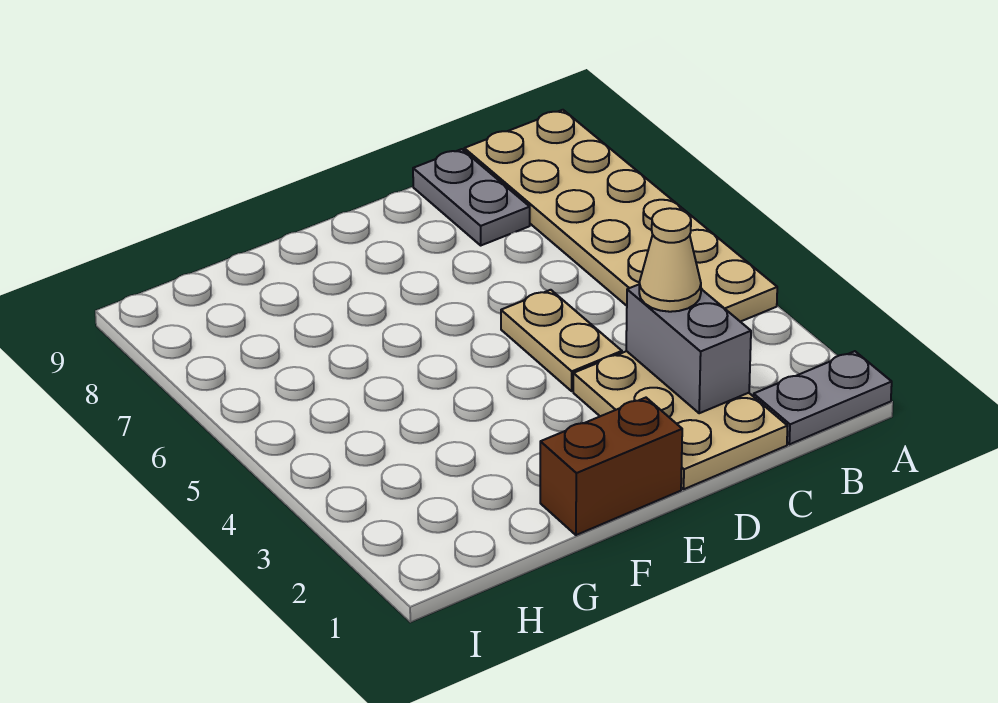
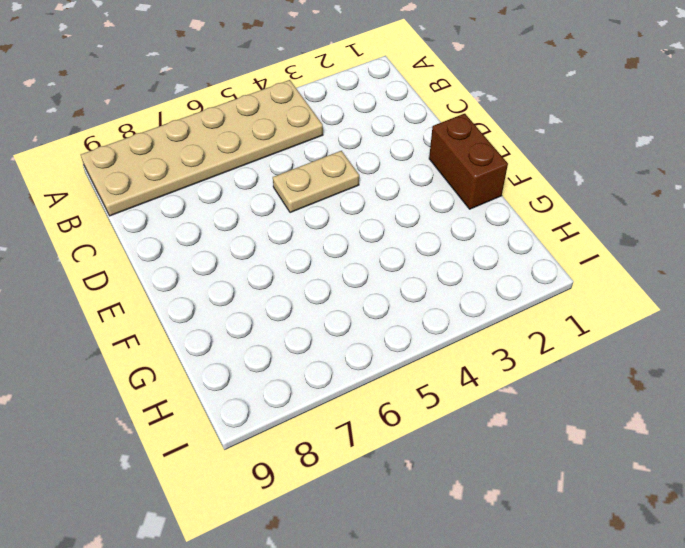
none -> grey plate A1:B1 level 1
none -> tan plate C1:D3 level 1

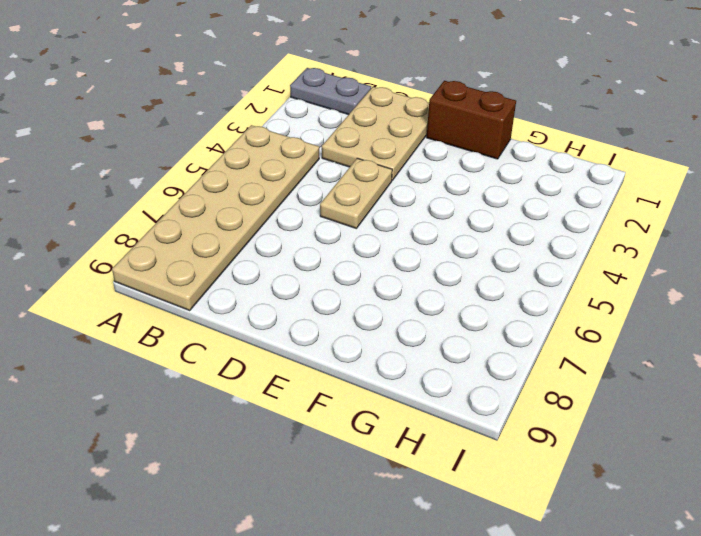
none -> grey plate C8:C9 level 1
none -> grey brick C2:C3 level 2

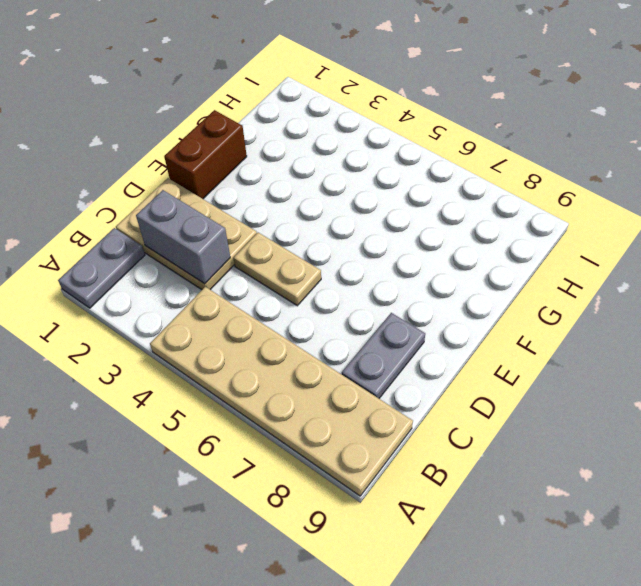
grey plate C8:D8 level 1 -> grey plate C8:C9 level 1
none -> tan cone C3 level 3

